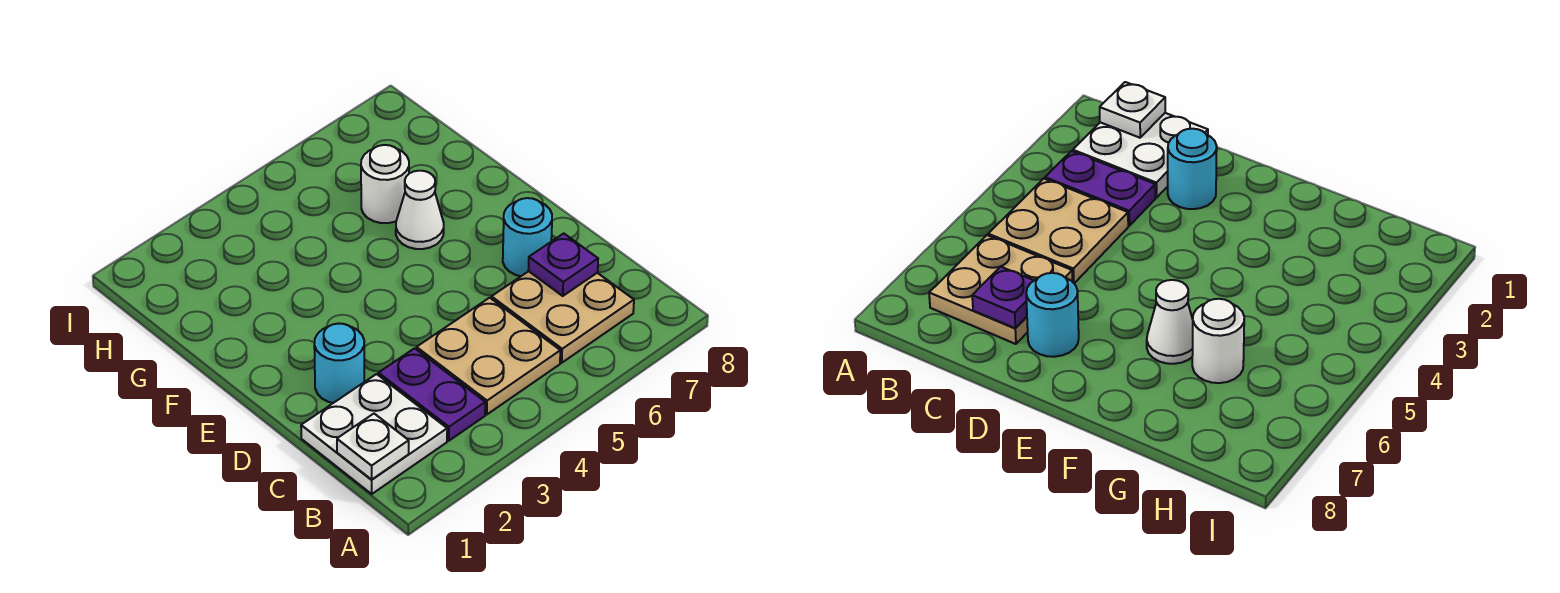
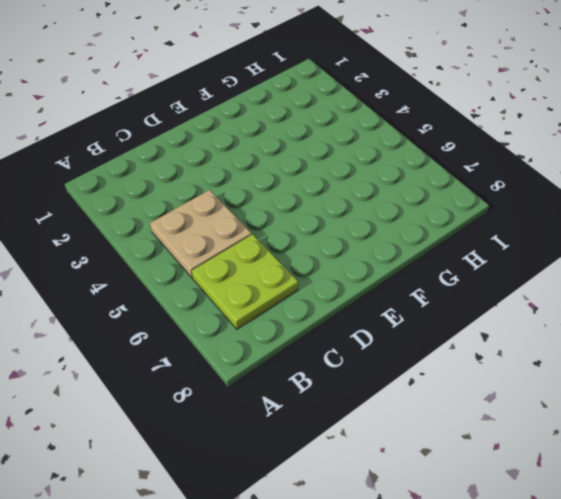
lime plate B6:C7 level 1 -> tan plate B6:C7 level 1
none -> white plate B1:C2 level 1
none -> purple plate B3:C3 level 1

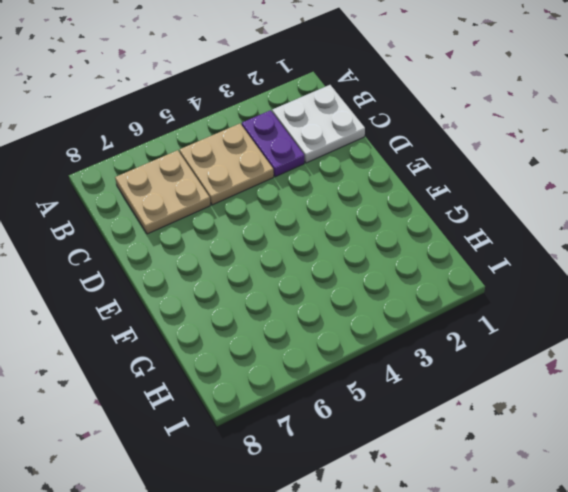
none -> cyan round brick D2 level 1
none -> cyan round brick D7 level 1

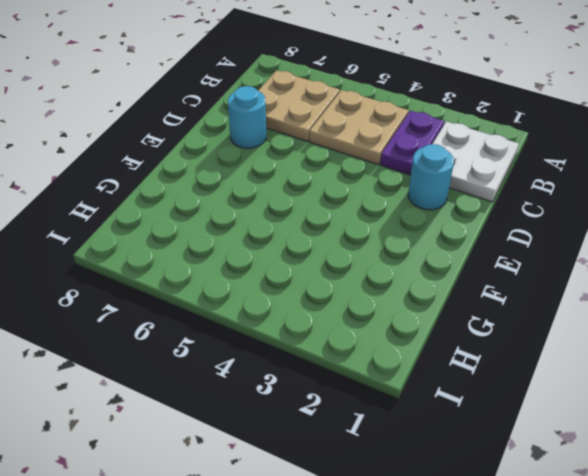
none -> white cone F6 level 1
none -> white round brick G6 level 1

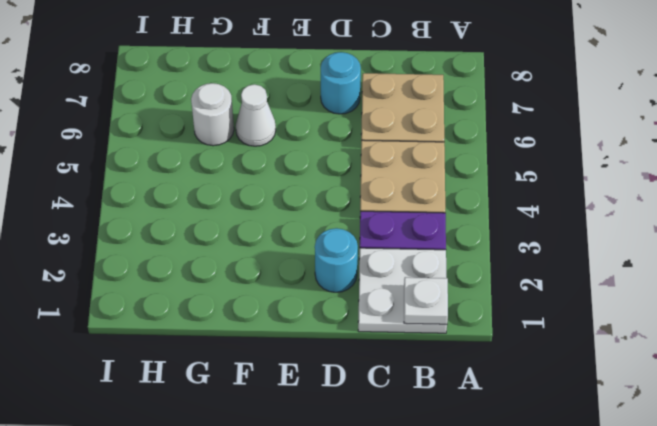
none -> purple plate C7 level 2

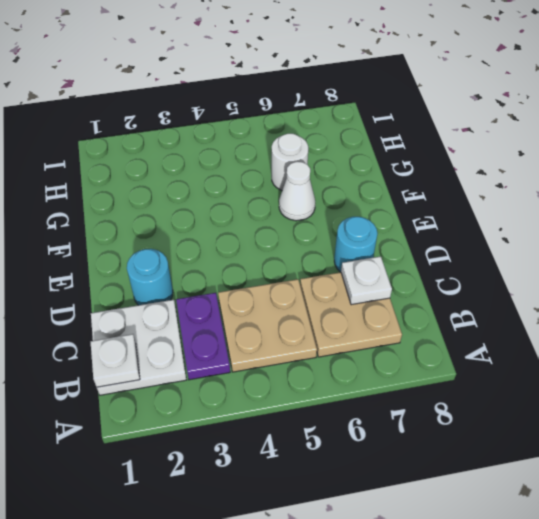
white plate C7 level 2 -> purple plate C7 level 2

